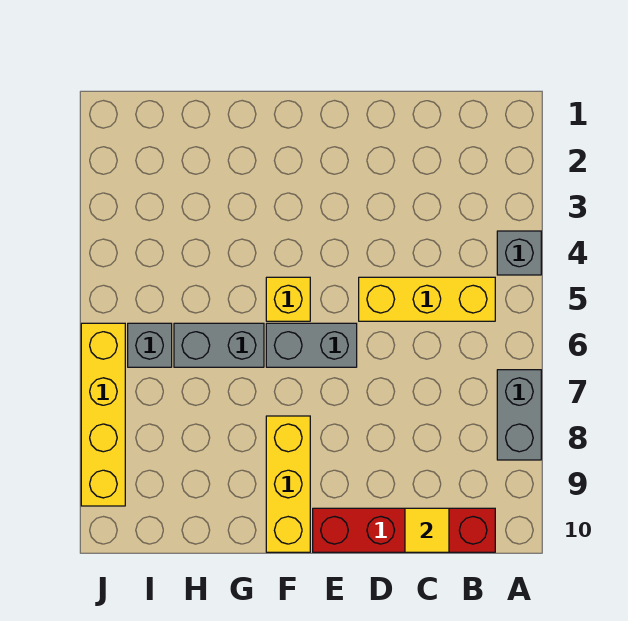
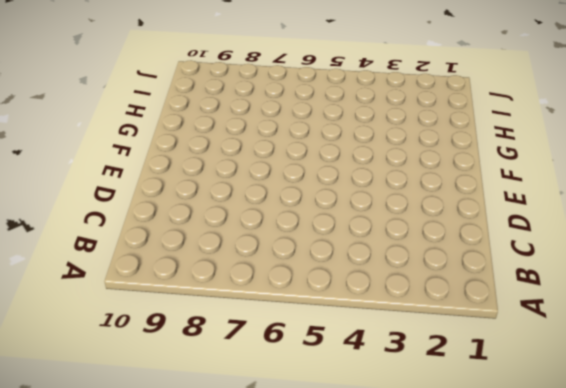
none -> grey brick A4 level 1
none -> grey brick A7:A8 level 1

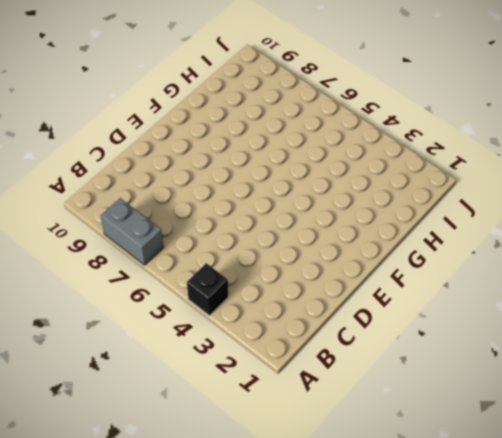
black brick A4 level 1 -> grey brick A4 level 1
none -> yellow brick B5:D5 level 1
none -> red brick B10:E10 level 1

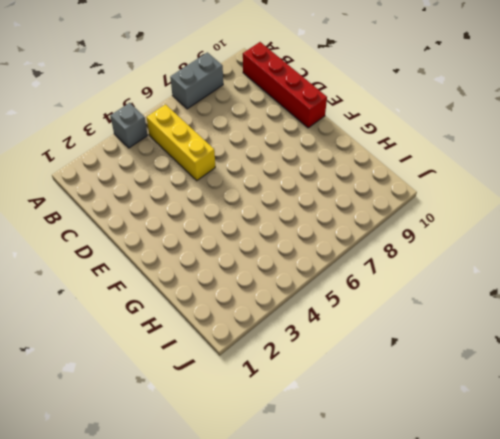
none -> grey brick E6:F6 level 1
none -> yellow brick F5 level 1

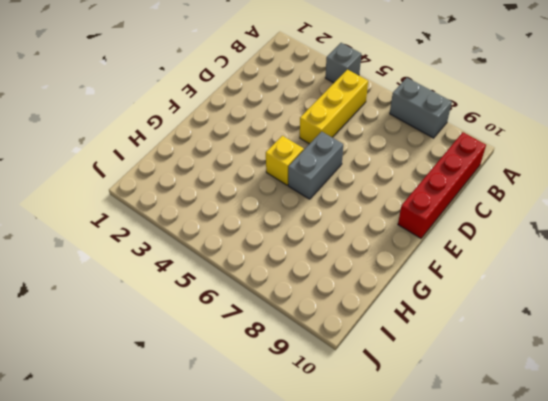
none -> yellow brick F8:F10 level 1
none -> grey brick G6:H6 level 1

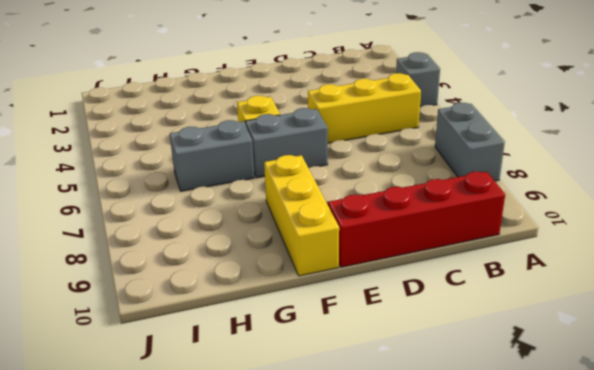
none -> grey brick I6 level 1
none -> yellow brick J6:J9 level 1

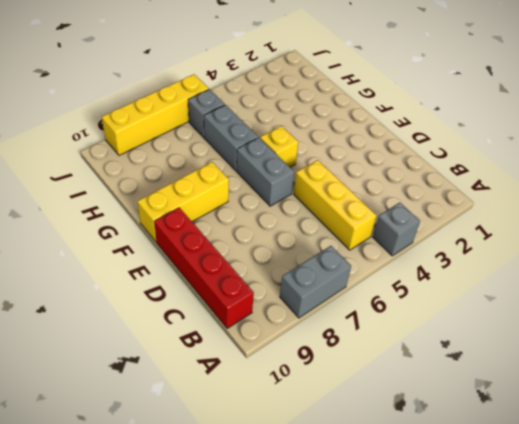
none -> yellow tile C10 level 2

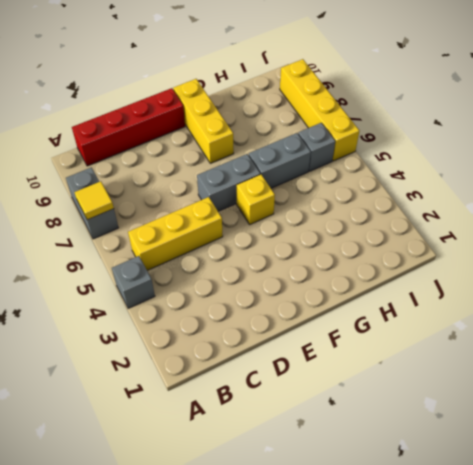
yellow tile A7 level 2 -> yellow tile C10 level 2

